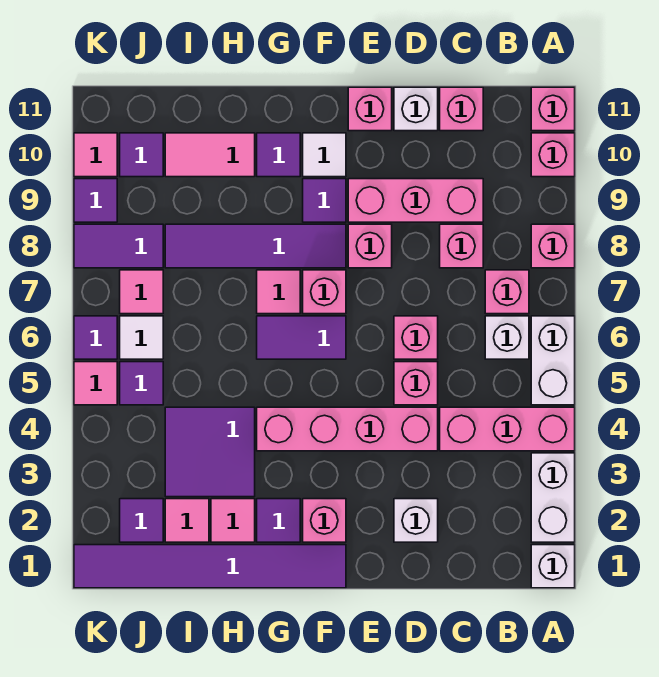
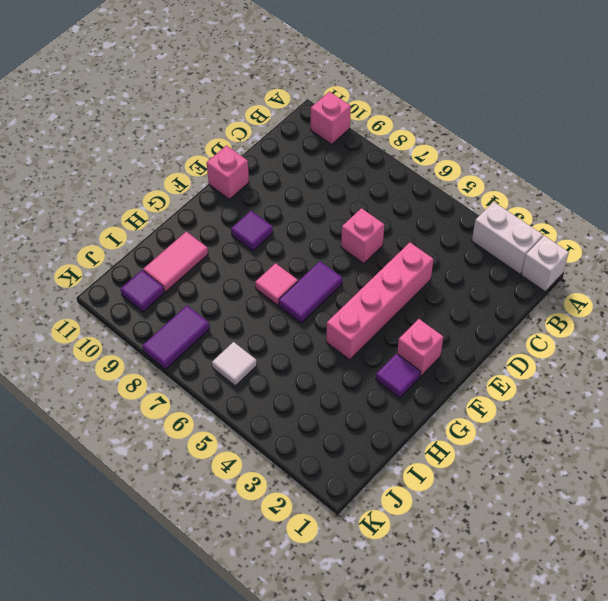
none -> pink brick A4:C4 level 1
none -> white brick A5:A6 level 1
none -> pink brick A8 level 1
none -> pink brick A11 level 1

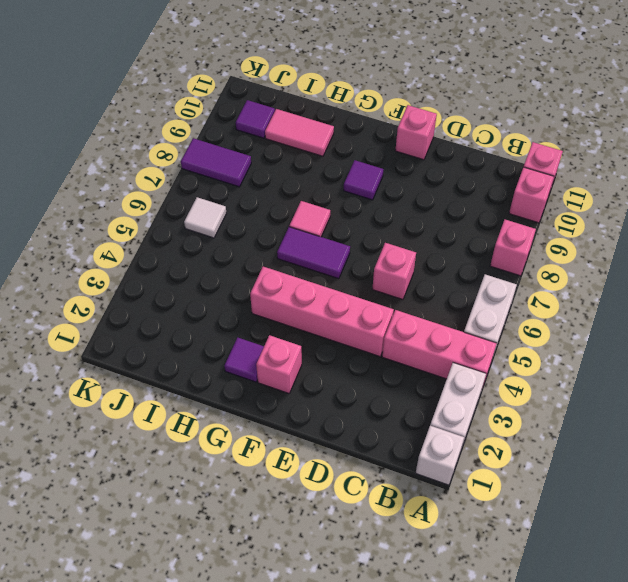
none -> white brick B6 level 1
none -> pink brick B7 level 1
none -> pink brick C8 level 1
none -> pink brick C9:E9 level 1

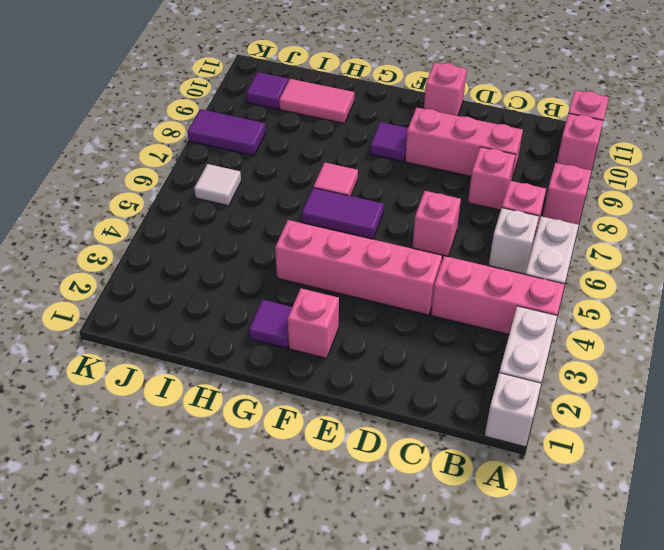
none -> pink brick C11 level 1
none -> white brick D2 level 1
none -> pink brick D5 level 1
none -> white brick D11 level 1

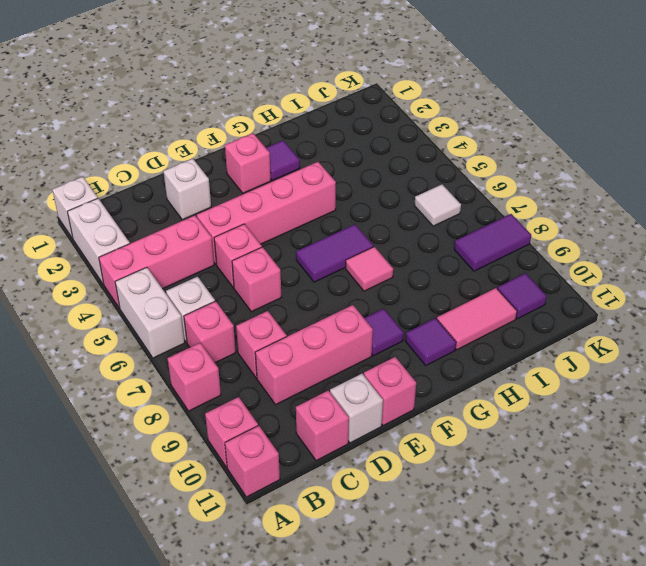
none -> pink brick E8 level 1
none -> purple tile F1:K1 level 1
none -> pink brick F7 level 1
none -> purple tile F8:I8 level 1

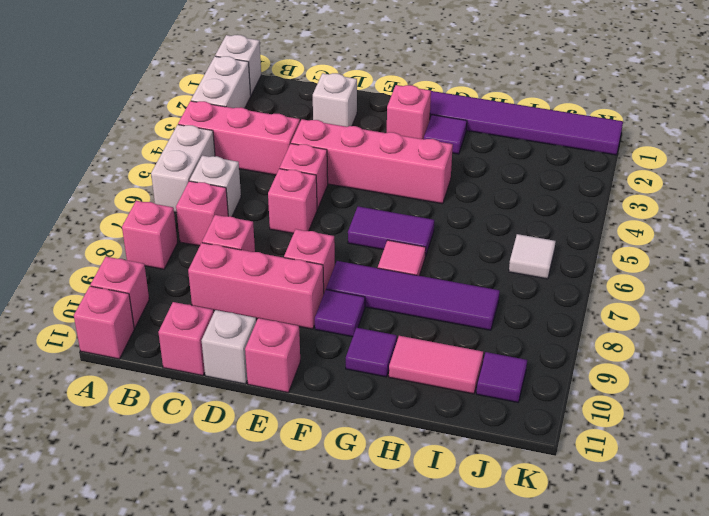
none -> pink brick F7 level 1
none -> white tile F10 level 1
none -> pink tile H2 level 1
none -> purple tile H3:I4 level 1

